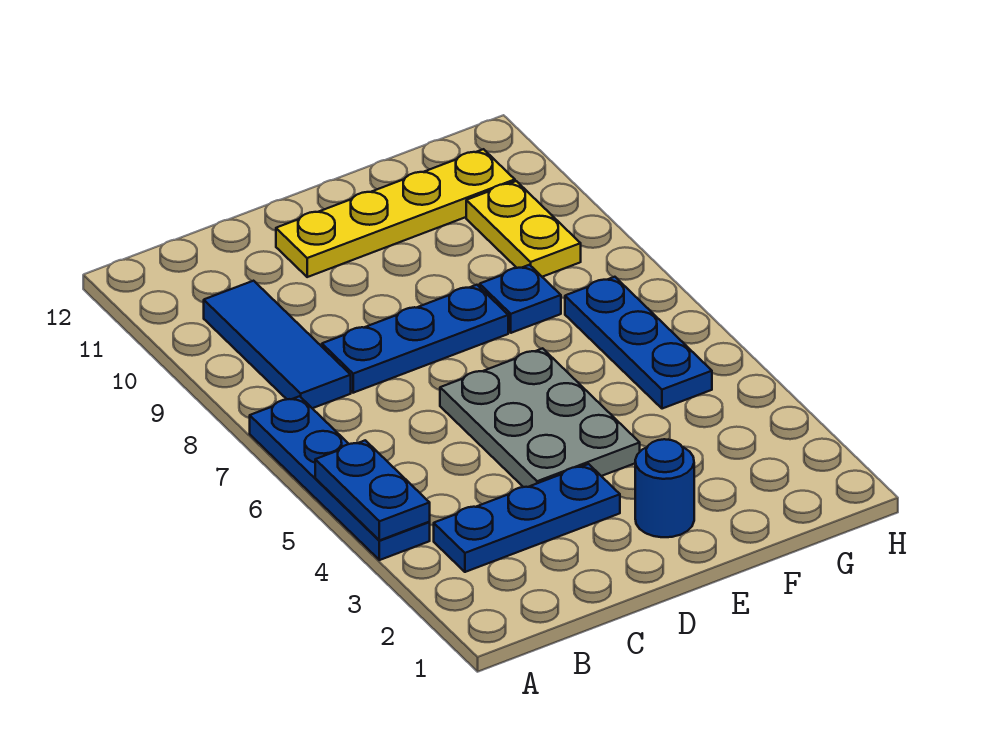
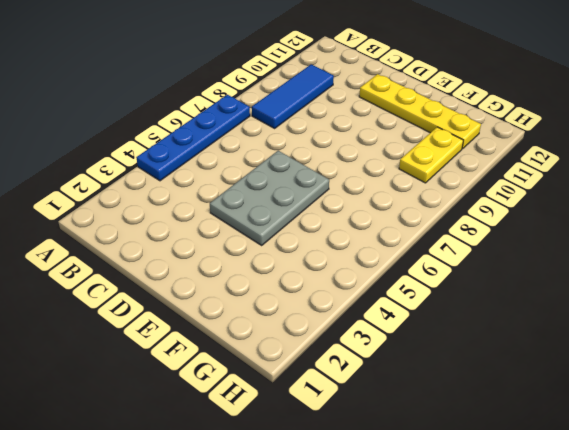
none -> blue plate B3:D3 level 1
none -> blue plate C8:E8 level 1

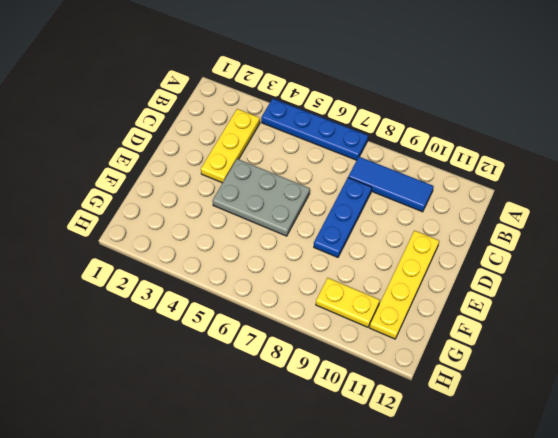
yellow plate B3:D3 level 1 -> blue plate B3:D3 level 1
none -> blue round brick E2 level 1
none -> blue plate F8 level 1

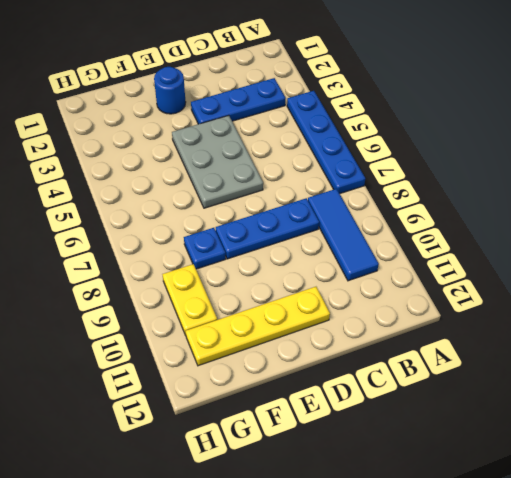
none -> blue plate G5:G7 level 1
none -> blue plate A4:A5 level 2

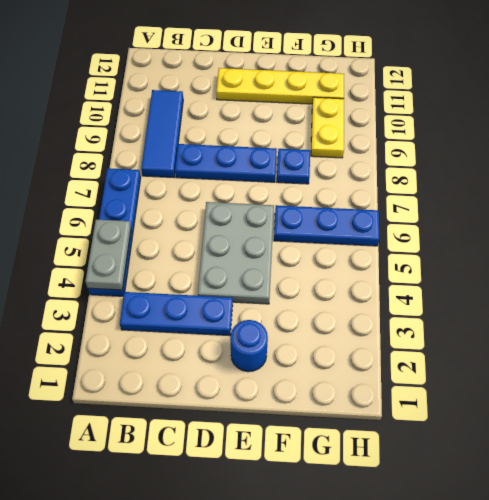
grey plate A4:A5 level 2 -> blue plate A4:A5 level 2
blue plate F6:H6 level 1 -> blue plate G5:G7 level 1

